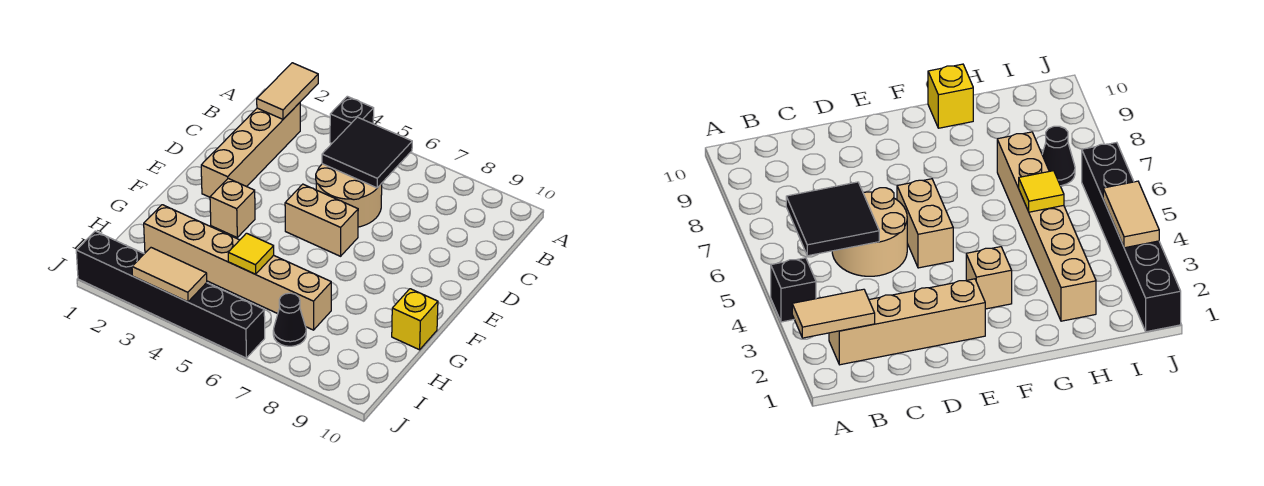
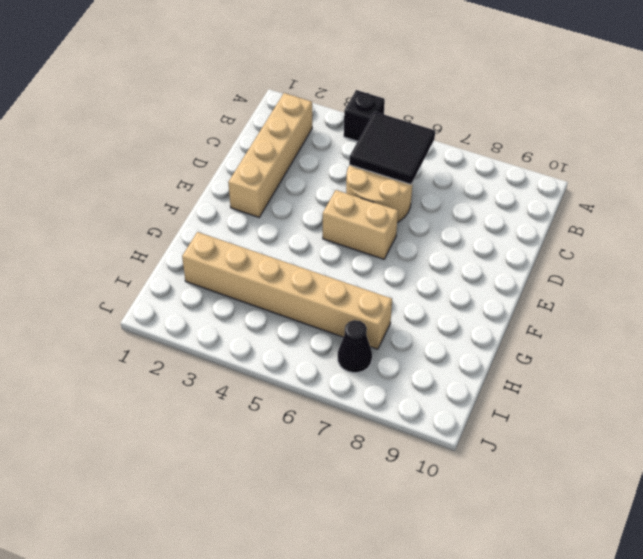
none -> tan brick F3 level 1
none -> yellow brick G10 level 1
none -> black brick J1:J6 level 1

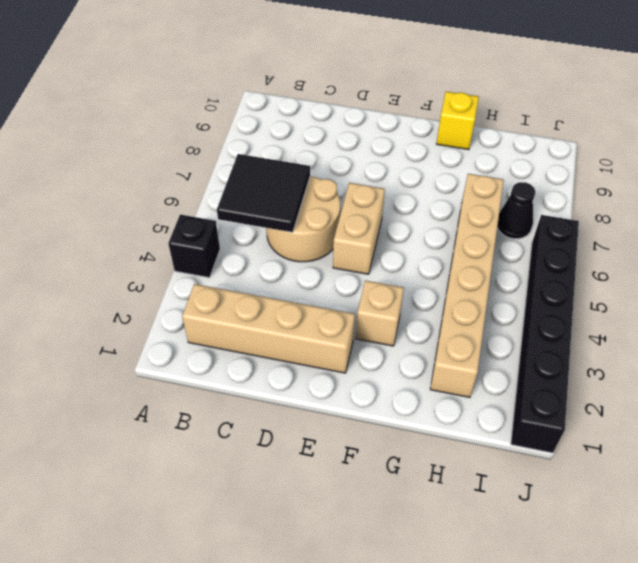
none -> tan tile A2:B2 level 2
none -> yellow tile H5 level 2
none -> tan tile J3:J4 level 2

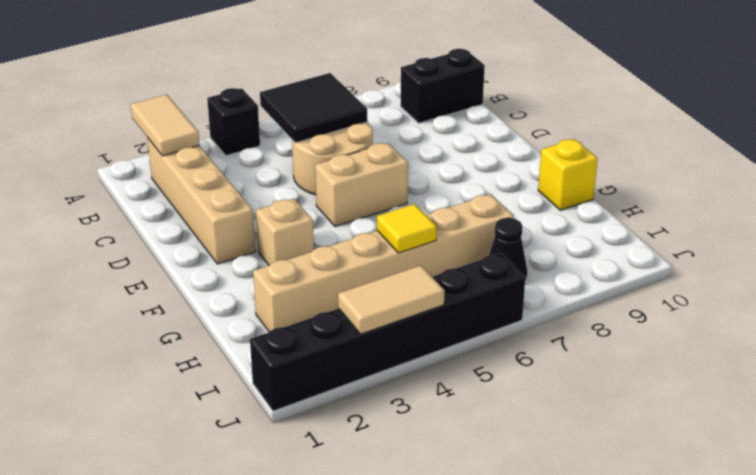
black brick B9:B10 level 1 -> none

